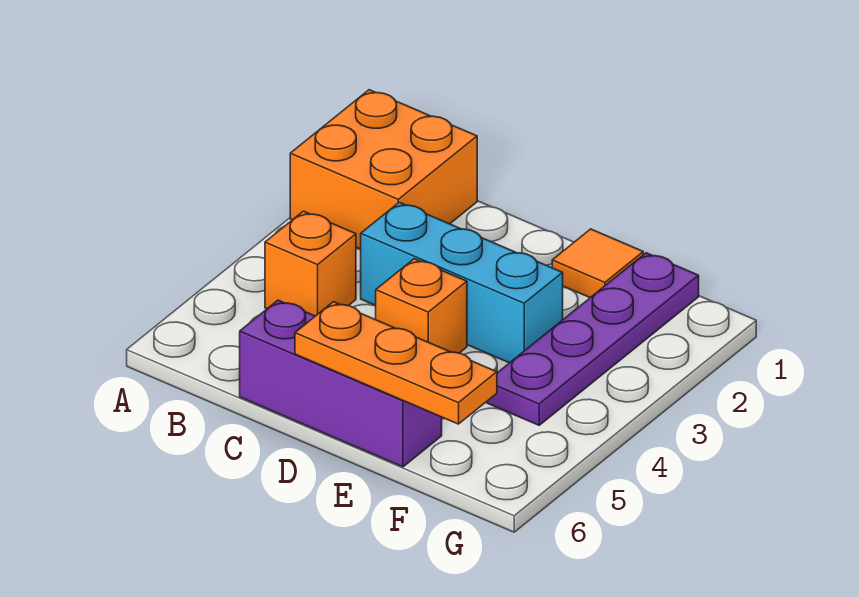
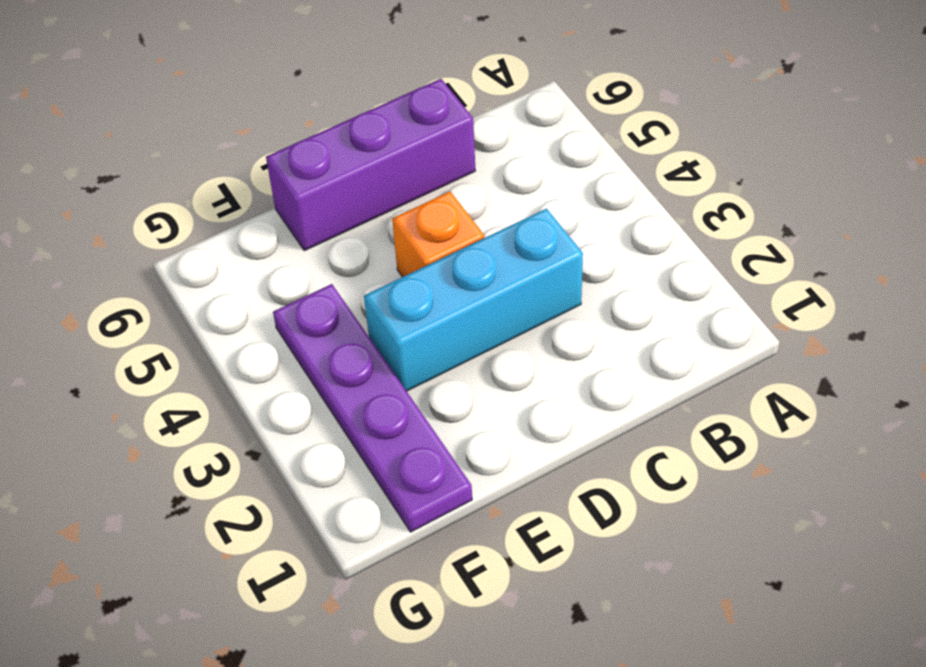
none -> orange brick A1:B2 level 1
none -> orange brick B4 level 1

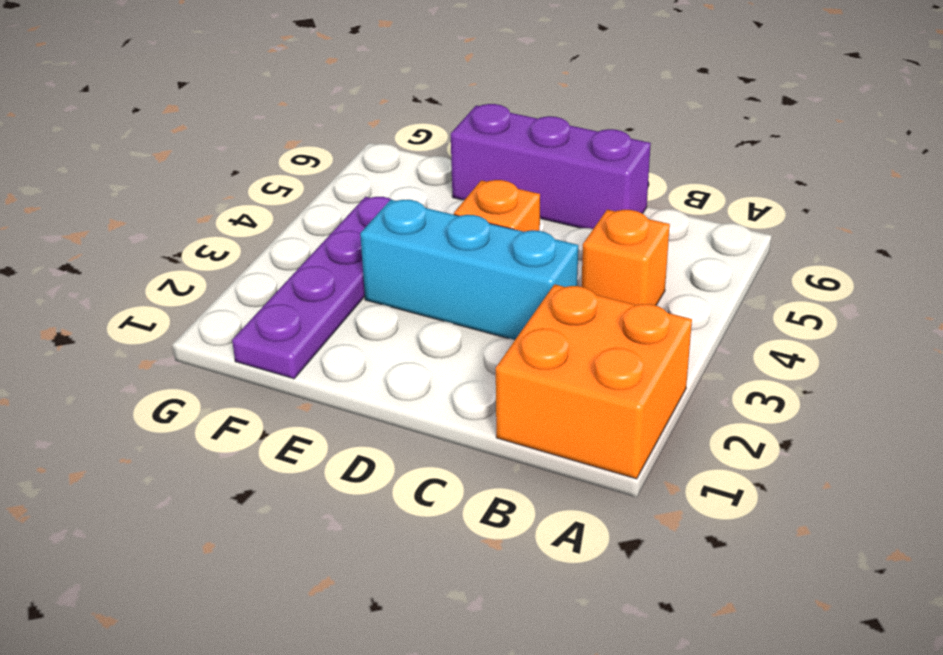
none -> orange tile E1 level 1
none -> orange plate D6:F6 level 2

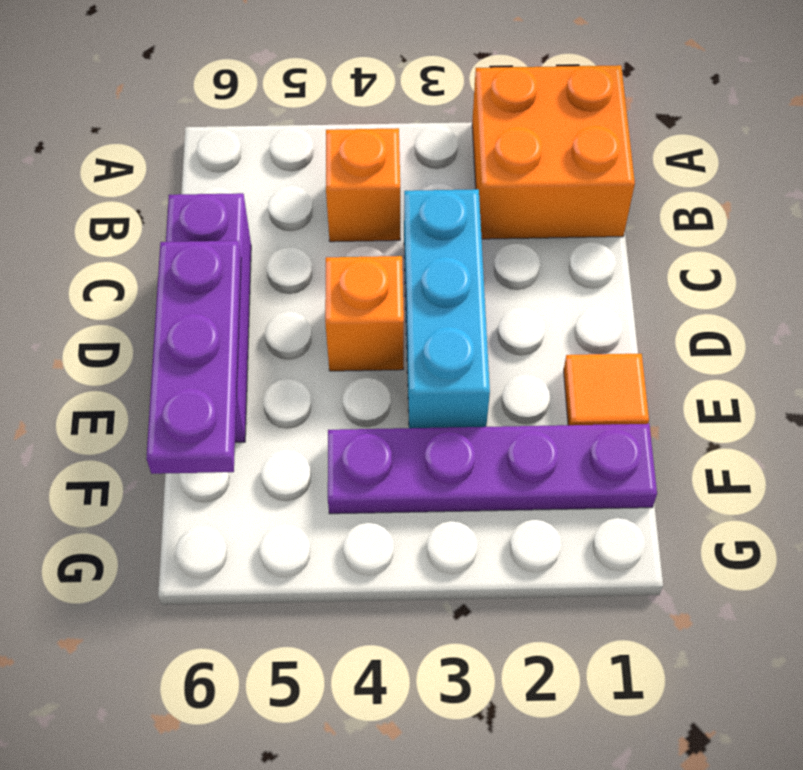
purple plate D6:F6 level 2 -> orange plate D6:F6 level 2

